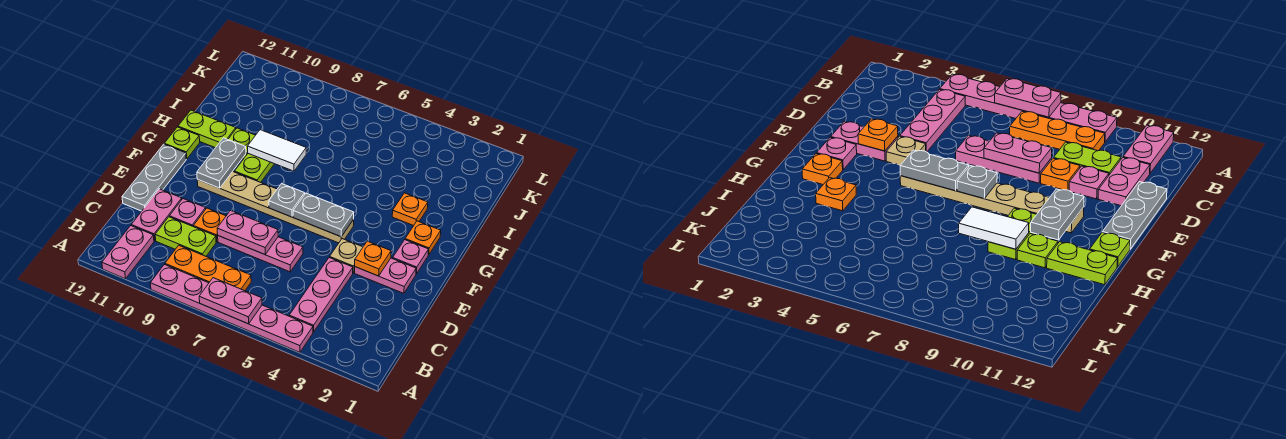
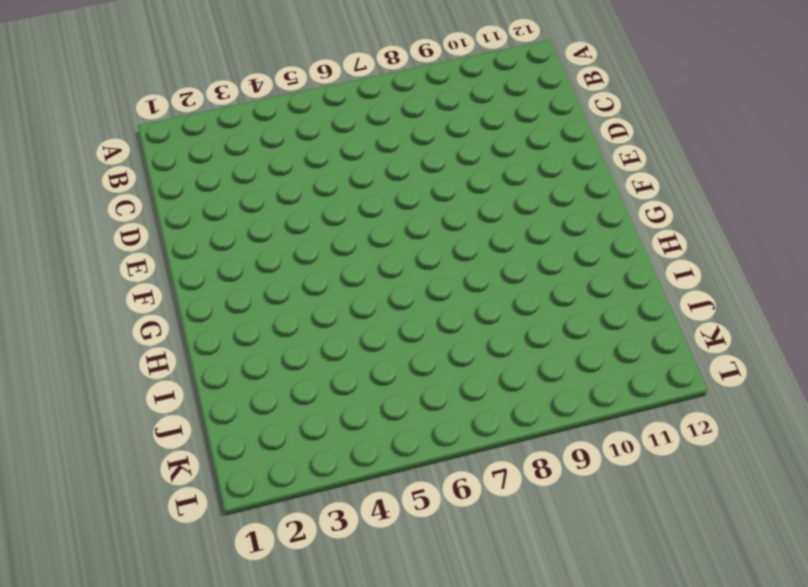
none -> pink plate A4:A9 level 1
none -> pink plate A11:B11 level 1
none -> pink plate B4:D4 level 1

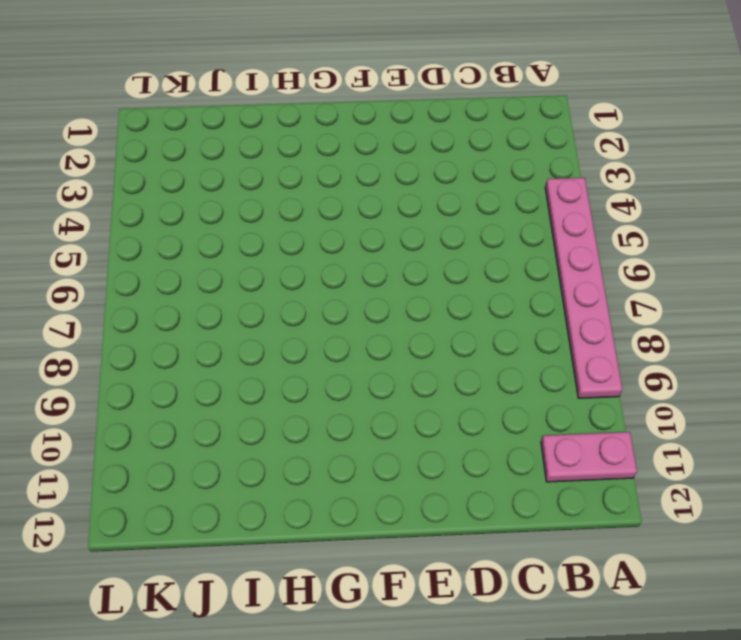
none -> pink plate B4:D4 level 1
none -> orange plate B7:B9 level 1
none -> lime plate C9:C10 level 1

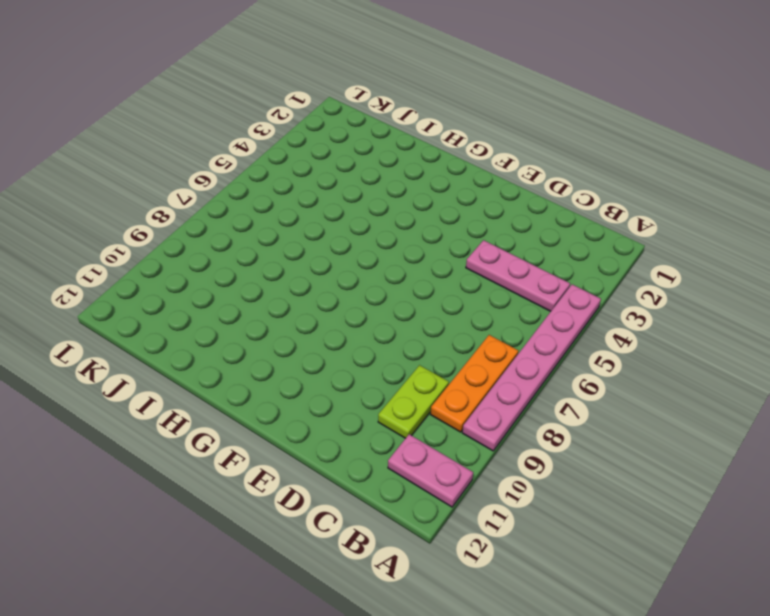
none -> pink plate C11:D11 level 1
none -> pink plate D6:D8 level 1
none -> orange plate D9 level 1

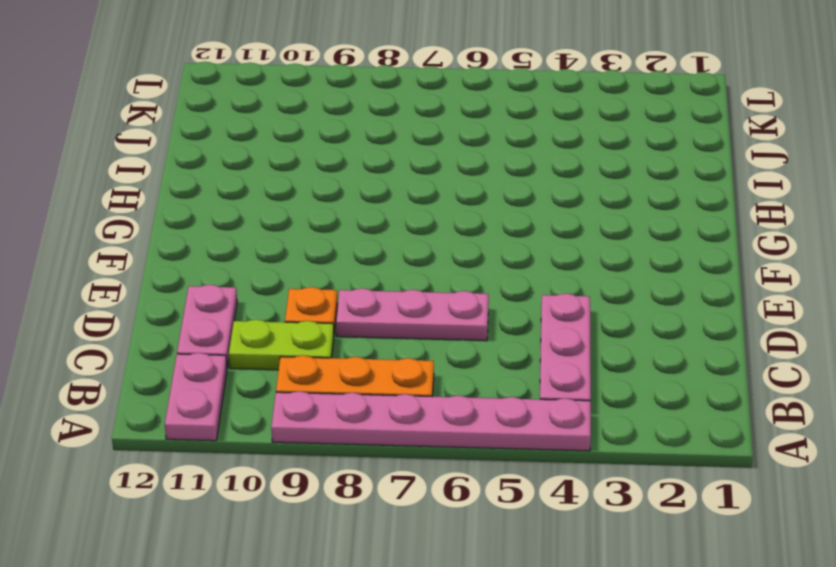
none -> pink plate D10 level 1
none -> grey plate D12:F12 level 1
none -> pink plate E2:E3 level 1

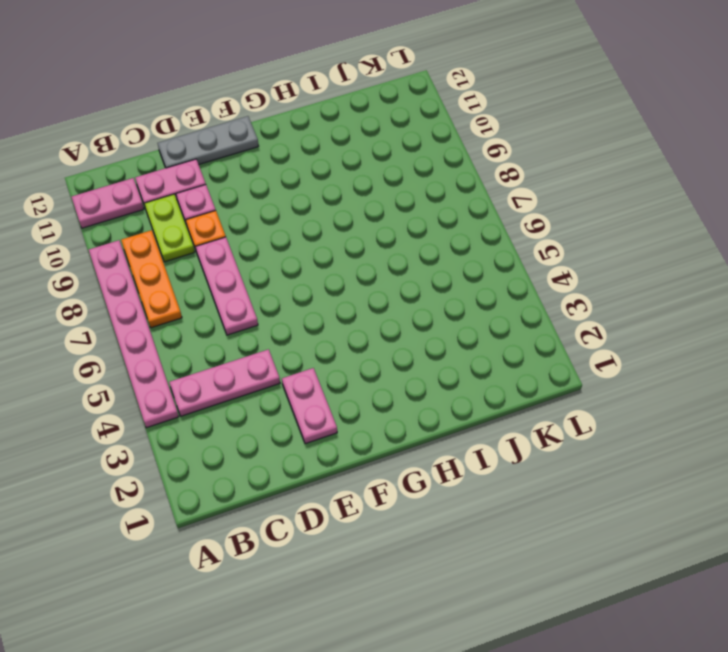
none -> tan plate E4 level 1
none -> pink plate F2 level 1
none -> tan plate F5:F10 level 1

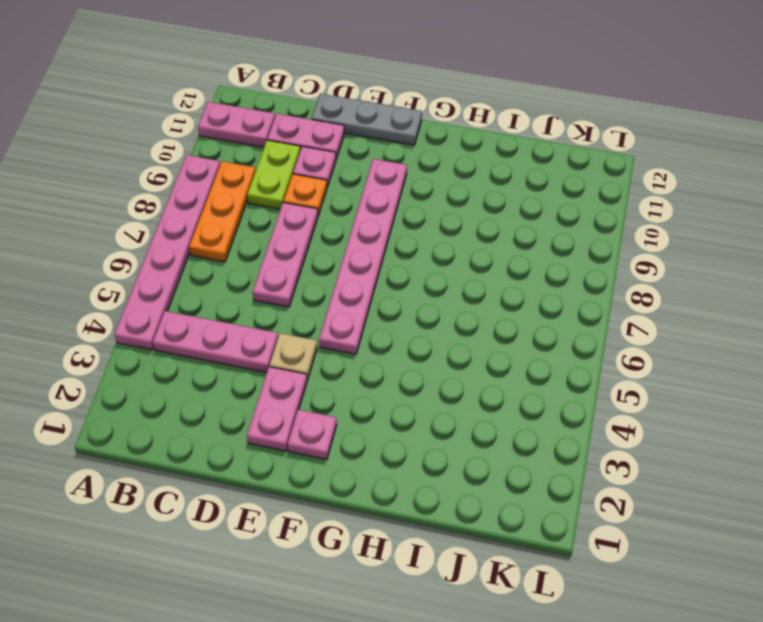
pink plate F5:F10 level 1 -> tan plate F5:F10 level 1
none -> orange plate G2 level 1
none -> lime plate G9:H9 level 1
none -> lime plate G12 level 1

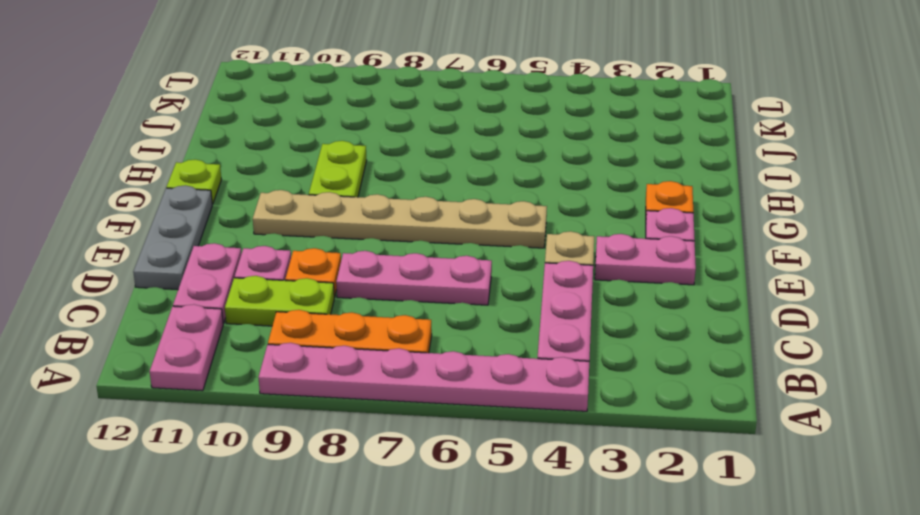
none -> orange plate H3 level 1
none -> lime plate H10 level 1
none -> lime plate H11:H12 level 1

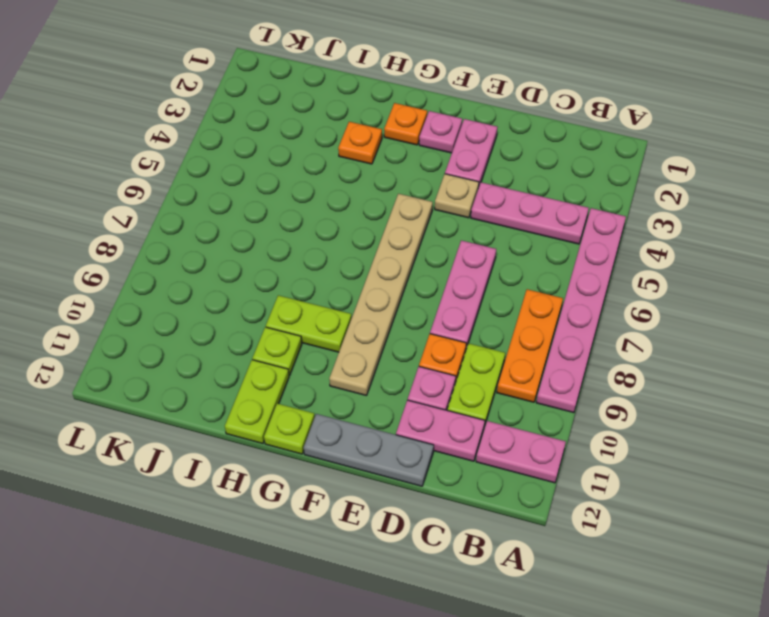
none -> pink plate A6:A7 level 2
none -> pink plate D7:D8 level 2
none -> orange plate E3 level 2

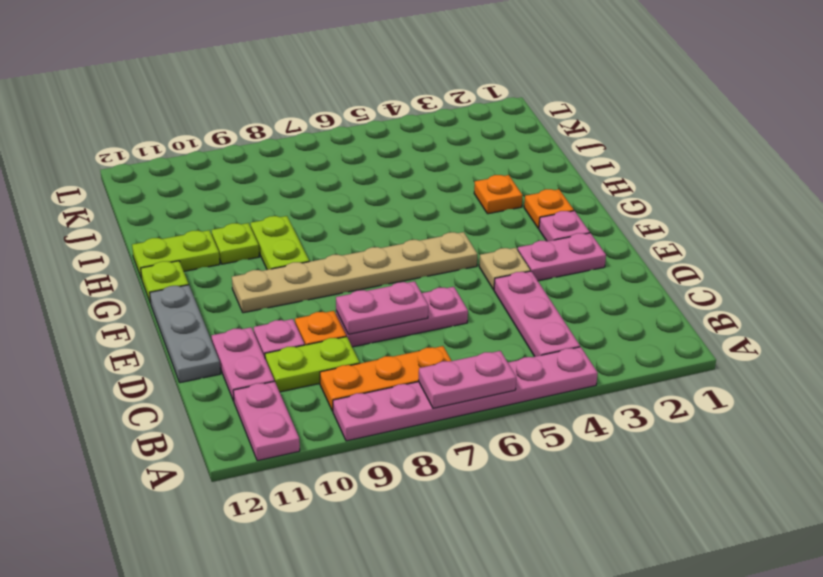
none -> orange plate E3 level 2
none -> grey plate F5:F6 level 2
none -> grey plate F7 level 2

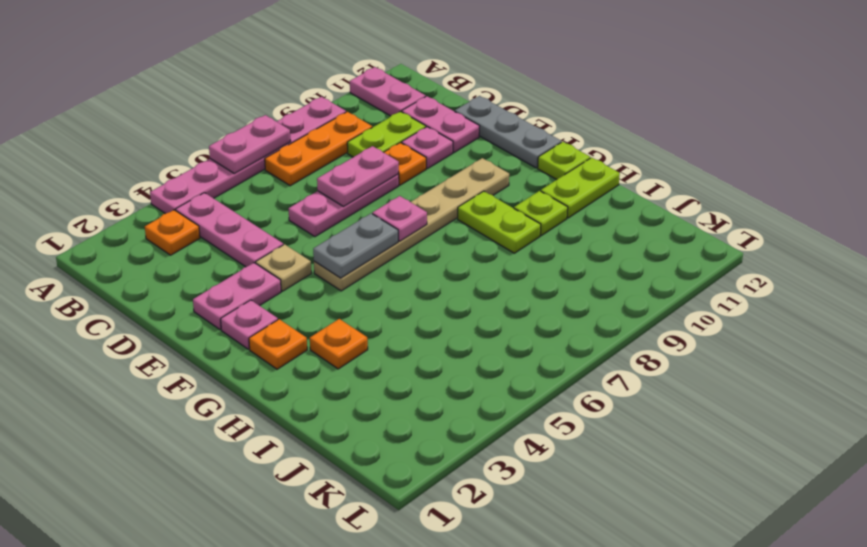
orange plate B3 level 1 -> orange plate E3 level 2
pink plate F7 level 2 -> grey plate F7 level 2
none -> grey plate F10:G10 level 2
none -> white tile H8:H9 level 2

